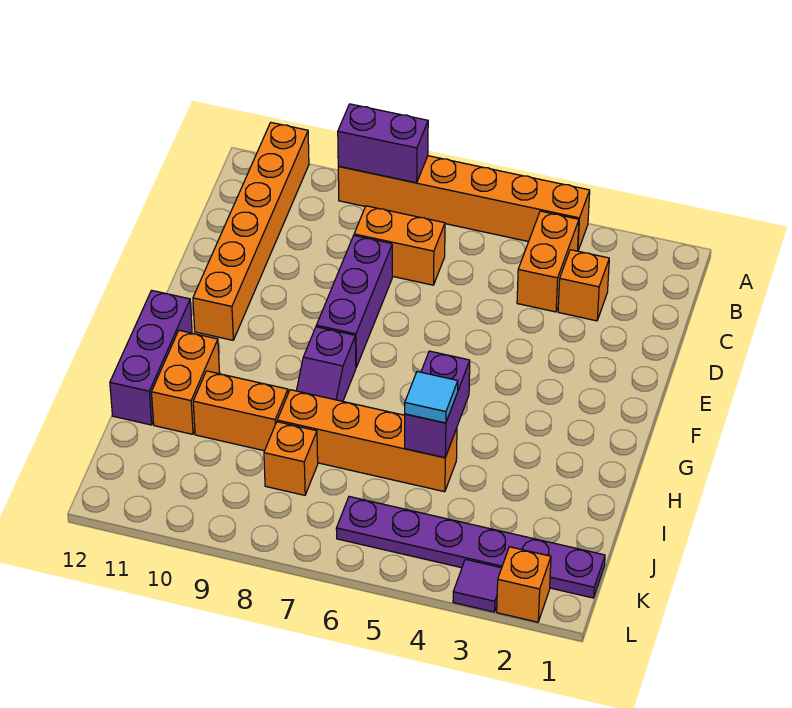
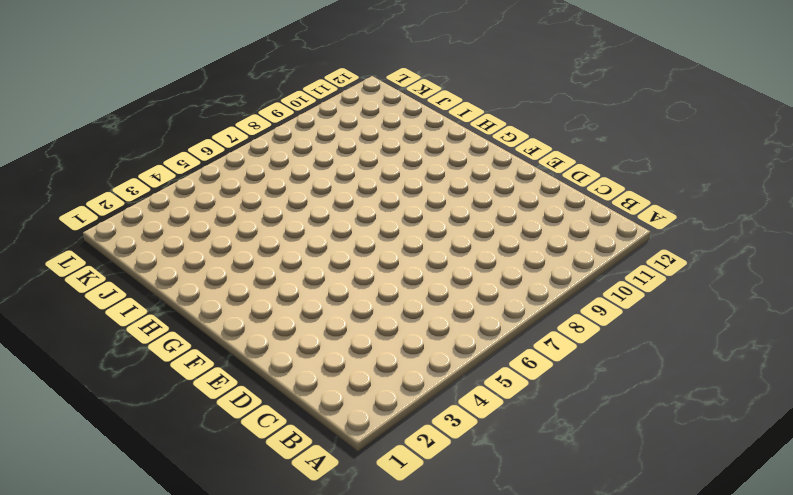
none -> orange brick A4:A9 level 1
none -> orange brick A11:F11 level 1
none -> orange brick B4:C4 level 1

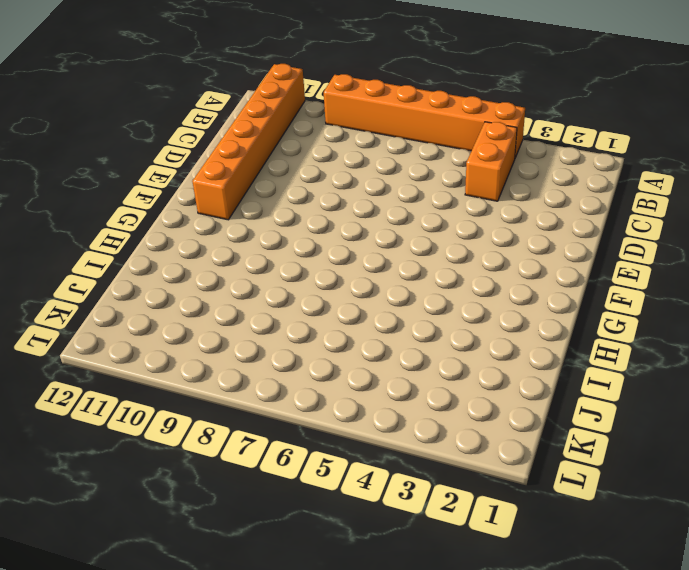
none -> orange brick C3 level 1
none -> orange brick C7:C8 level 1
none -> purple brick D8:F8 level 1

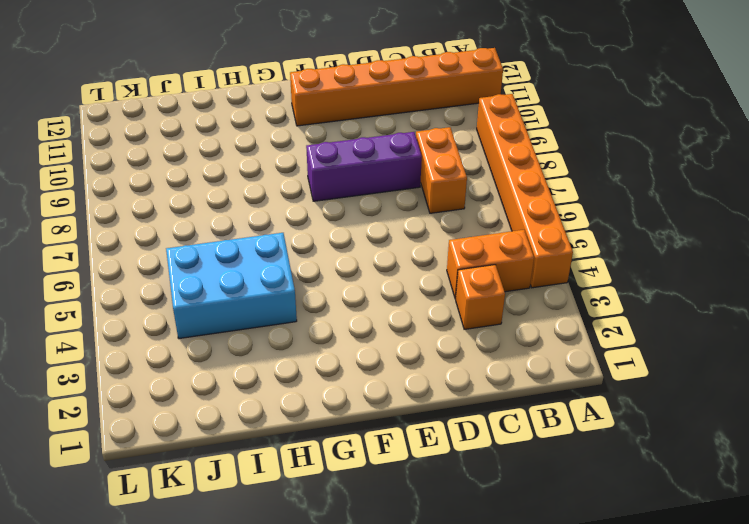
cyan brick H4:J5 level 1 -> orange brick I5:I8 level 1
none -> purple slope G8:H8 level 1 top G
none -> purple brick G12:I12 level 1
none -> orange brick H11:I11 level 1

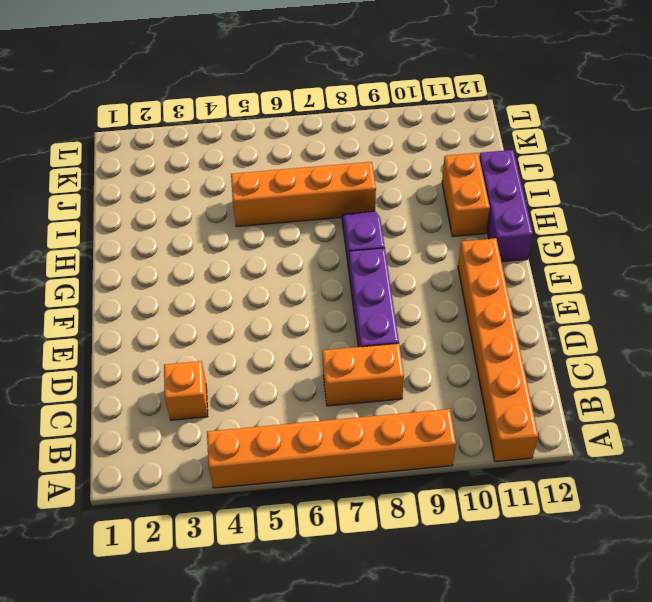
none -> orange brick B4:C4 level 1
none -> orange brick I9:I10 level 1
none -> orange brick J8 level 1

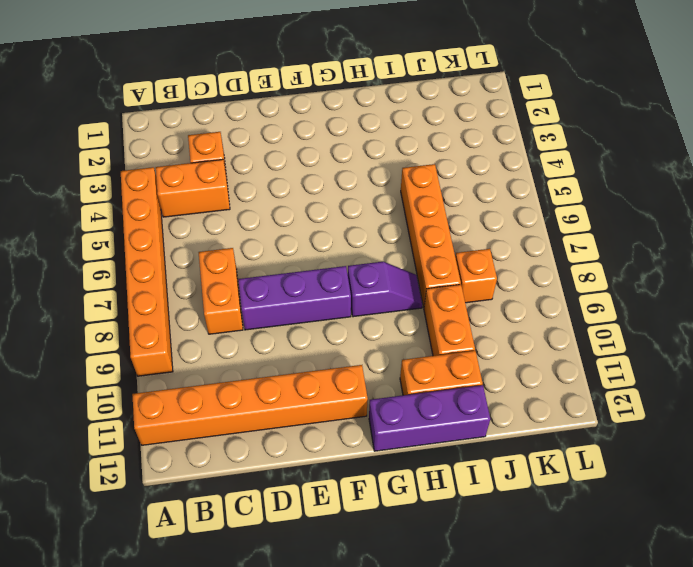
none -> purple plate K1:K6 level 1
none -> orange brick L2 level 1
none -> purple tile L3 level 1

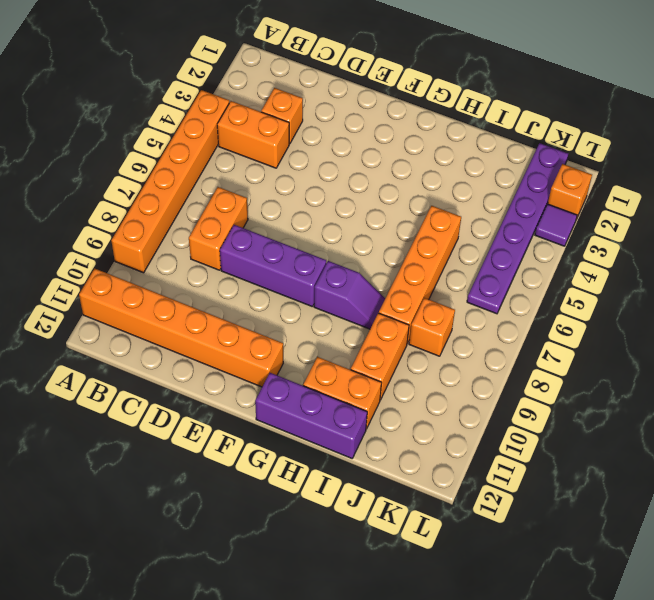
none -> purple brick A8:A9 level 2
none -> purple brick H5:I5 level 2
none -> cyan tile I5 level 3

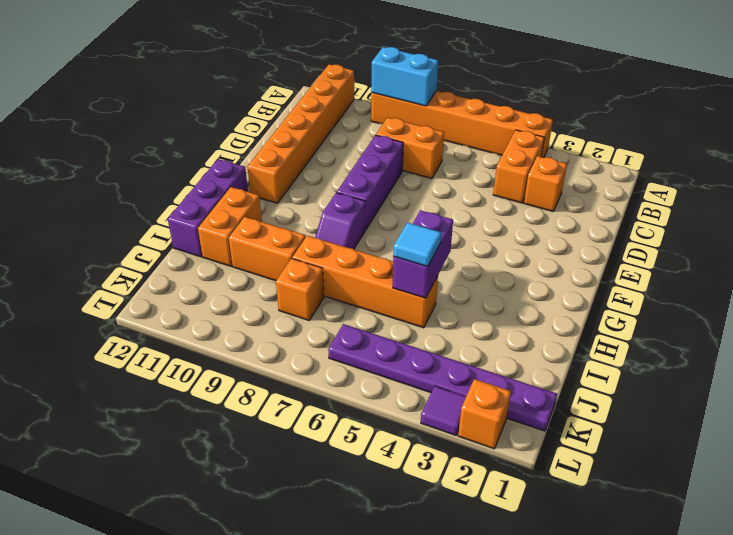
cyan brick A8:A9 level 2 -> purple brick A8:A9 level 2

